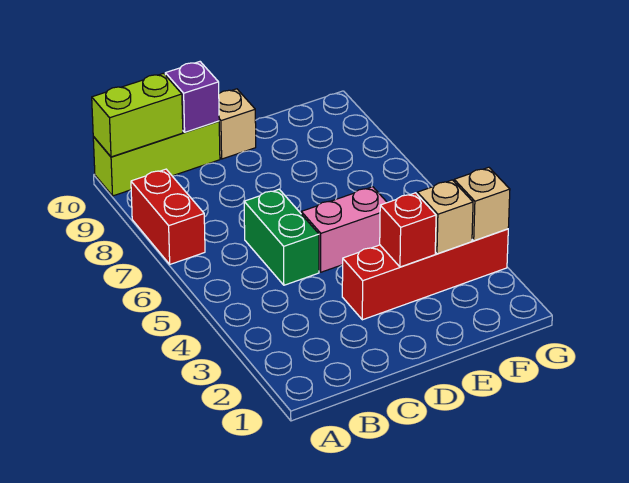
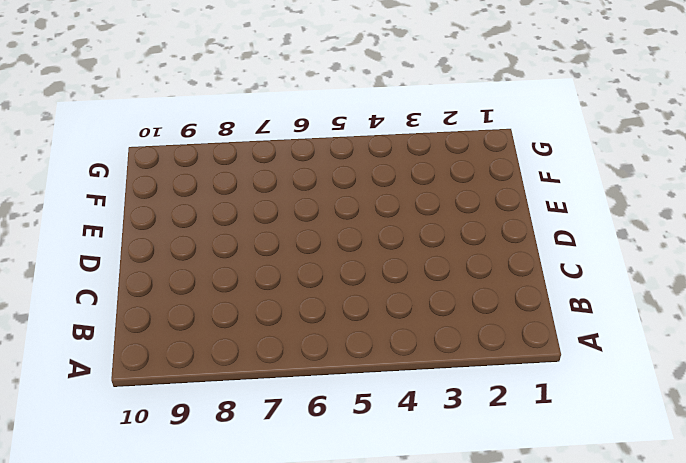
none -> red brick A7:A8 level 1
none -> lime brick A10:C10 level 1

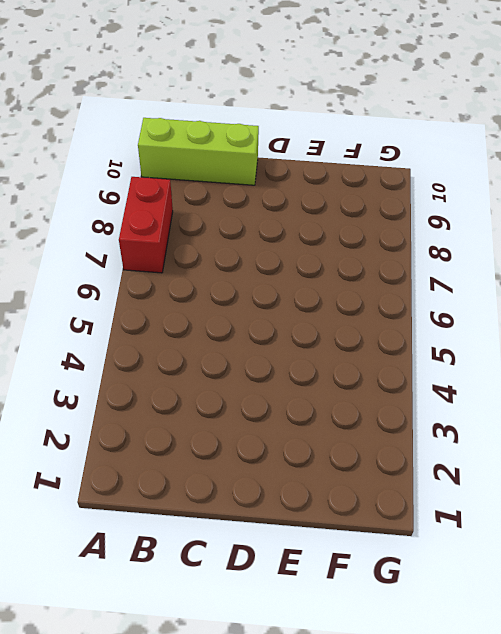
none -> green brick C5:C6 level 1
none -> red brick D3:G3 level 1

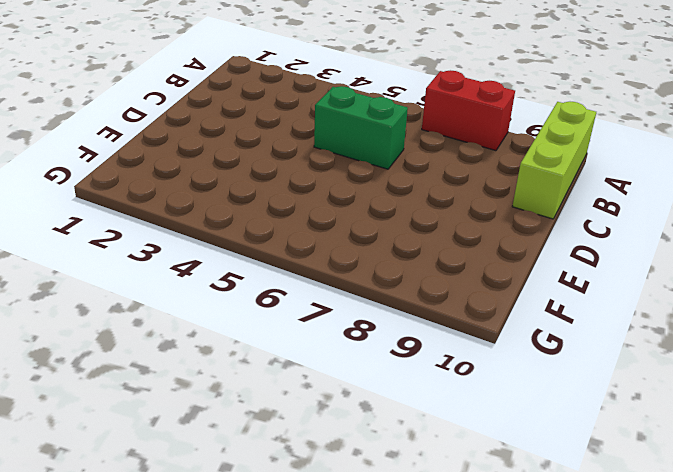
none -> red brick D3:G3 level 1
none -> pink brick D5:E5 level 1

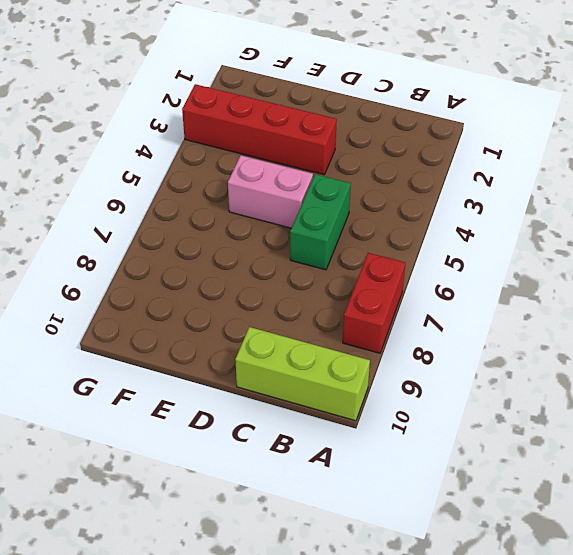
none -> tan brick D10 level 1
none -> lime brick A10:B10 level 2

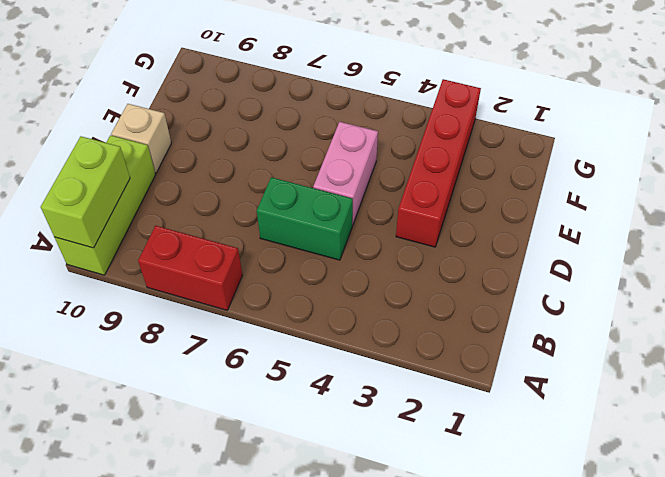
none -> purple brick C10 level 2
none -> red brick E3 level 2

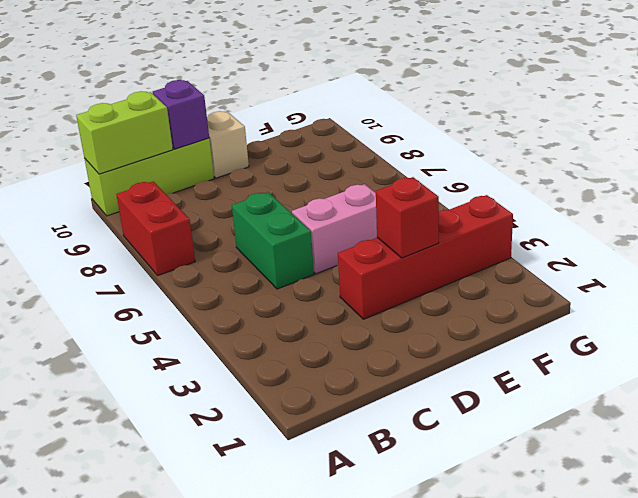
none -> tan brick F3 level 2
none -> tan brick G3 level 2

